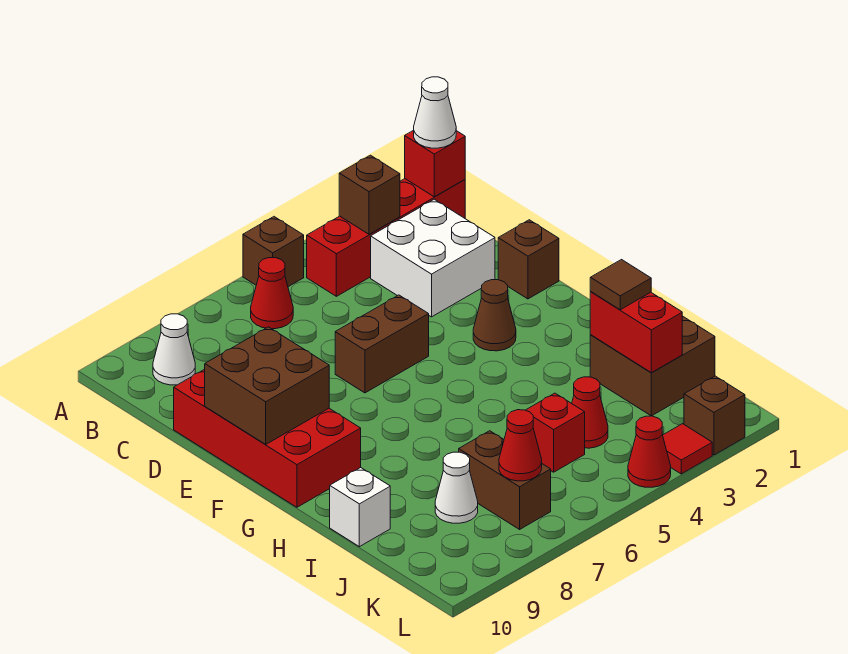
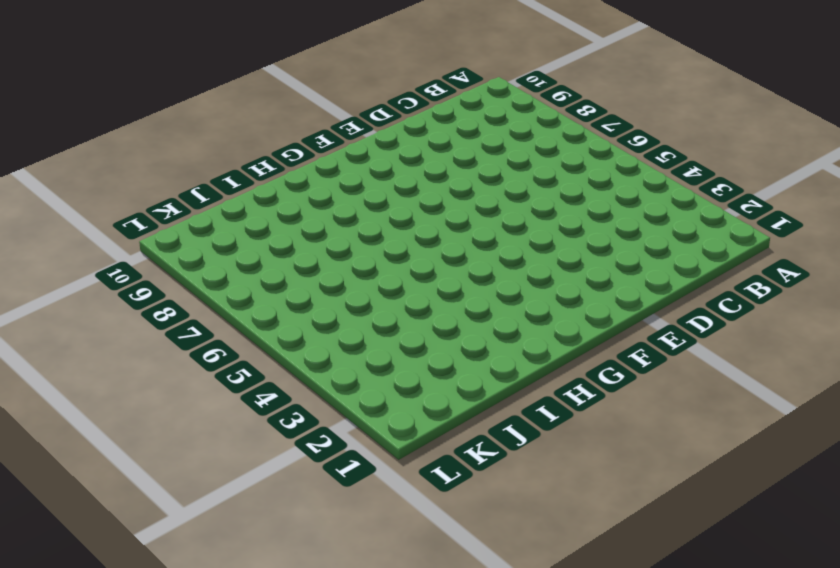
none -> brown brick A5 level 1
none -> red brick B1:B4 level 1
none -> red cone B6 level 1

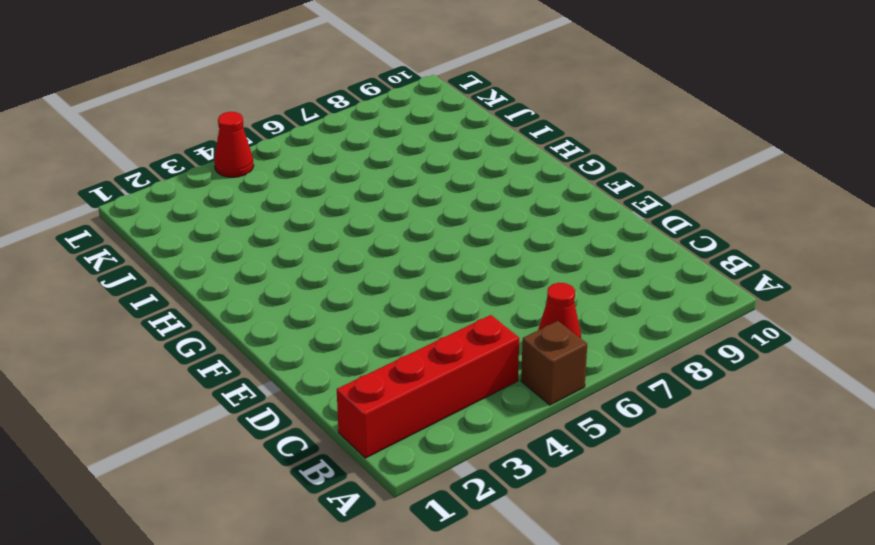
none -> white cone B9 level 1
none -> white brick C2:D3 level 1
none -> red brick D9:G10 level 1

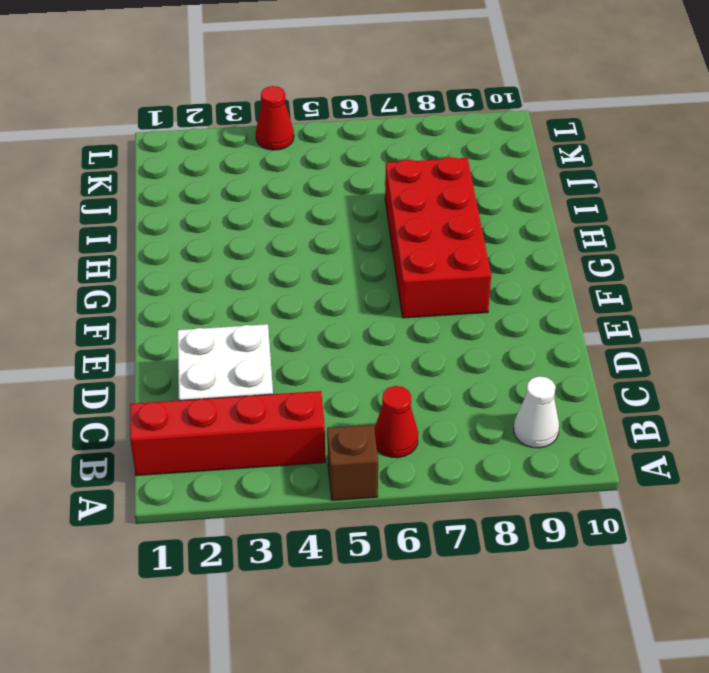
red brick F7:I8 level 1 -> red brick D9:G10 level 1
none -> brown brick E1 level 1
none -> brown brick E5:E6 level 1
none -> brown cone F3 level 1

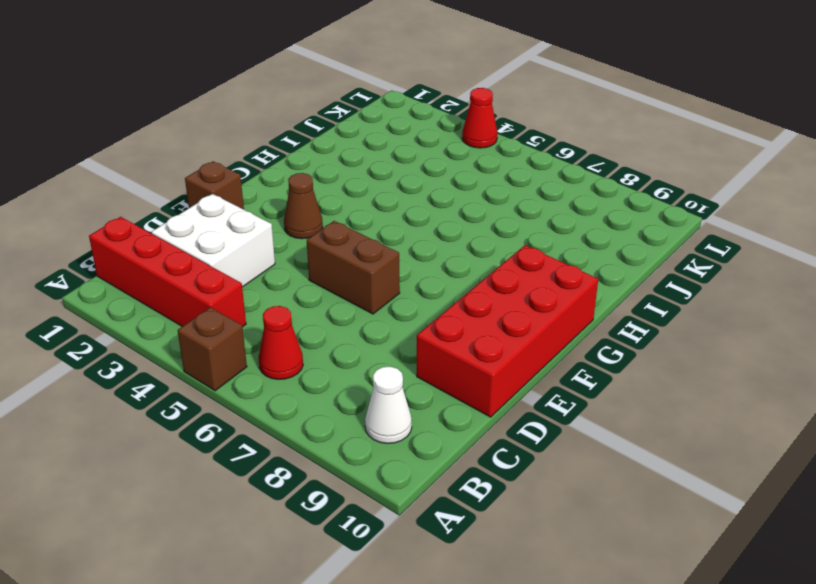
none -> brown brick I1:J2 level 1
none -> white brick I10 level 1
none -> red cone J4 level 1

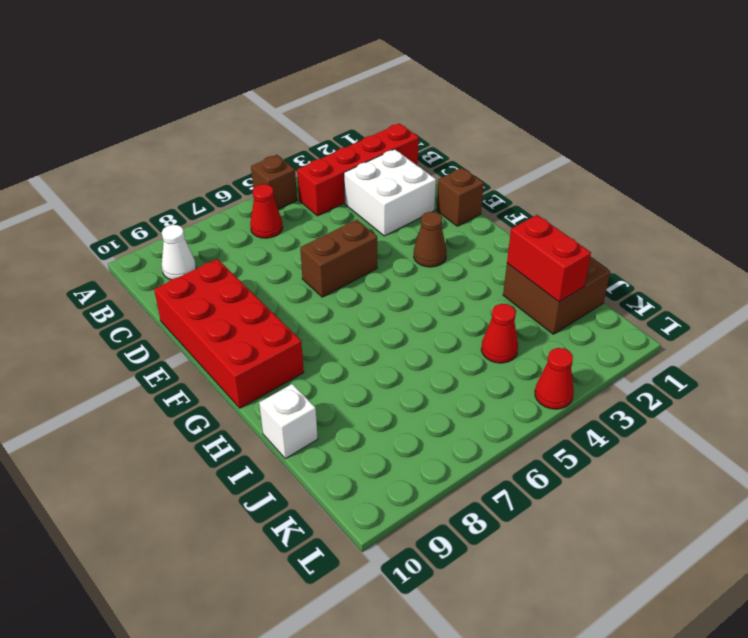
none -> red brick J5 level 1
none -> brown brick J7:K7 level 1
none -> white cone J8 level 1

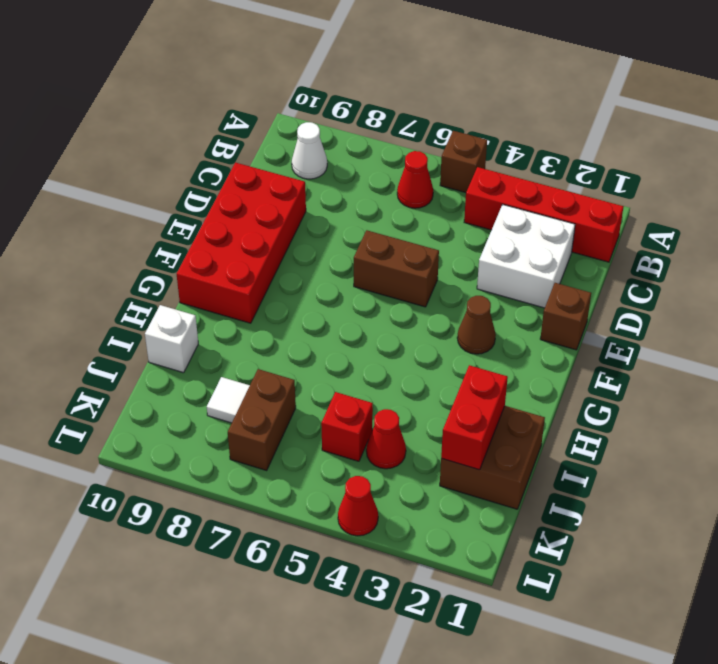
white tile J8 level 1 -> white cone J8 level 1
none -> brown brick L2 level 1
none -> red tile L3 level 1
none -> red brick B1 level 2

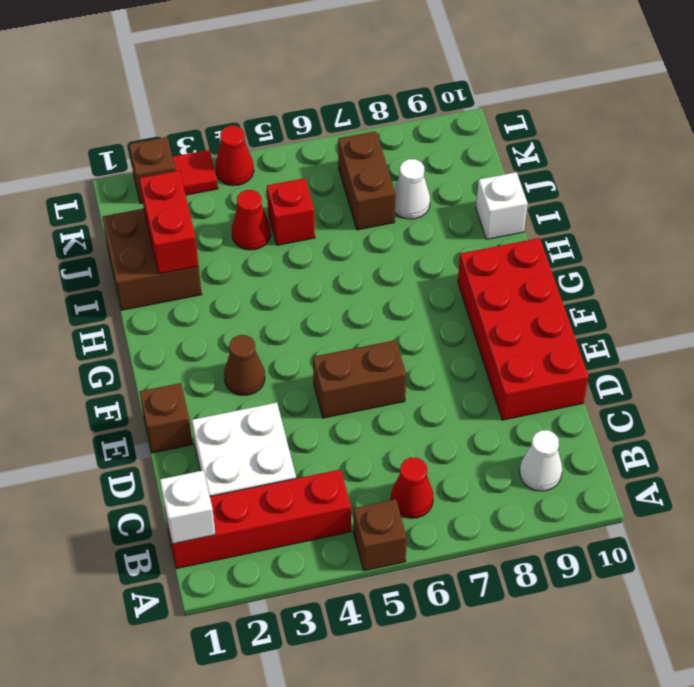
white brick B1 level 2 -> red brick B1 level 2
none -> brown brick B3 level 2
none -> brown brick E9:F10 level 2
none -> red cone K7 level 2

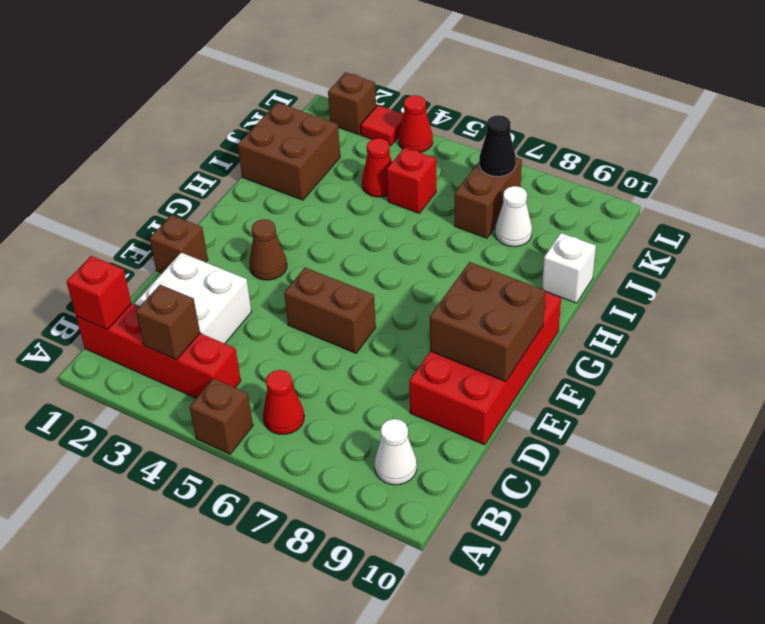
black cone K7 level 2 -> red cone K7 level 2
none -> red brick I2:J2 level 2
none -> white cone B1 level 3
none -> brown tile I2 level 3

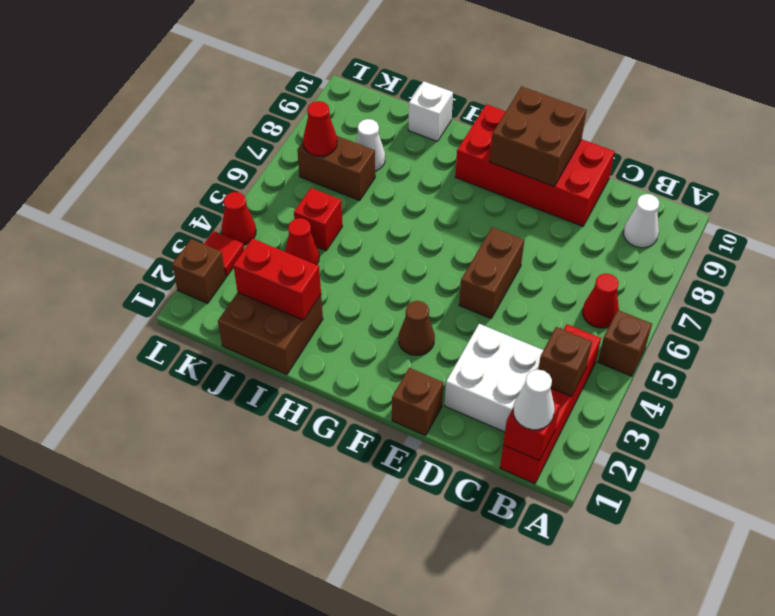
none -> brown tile I2 level 3

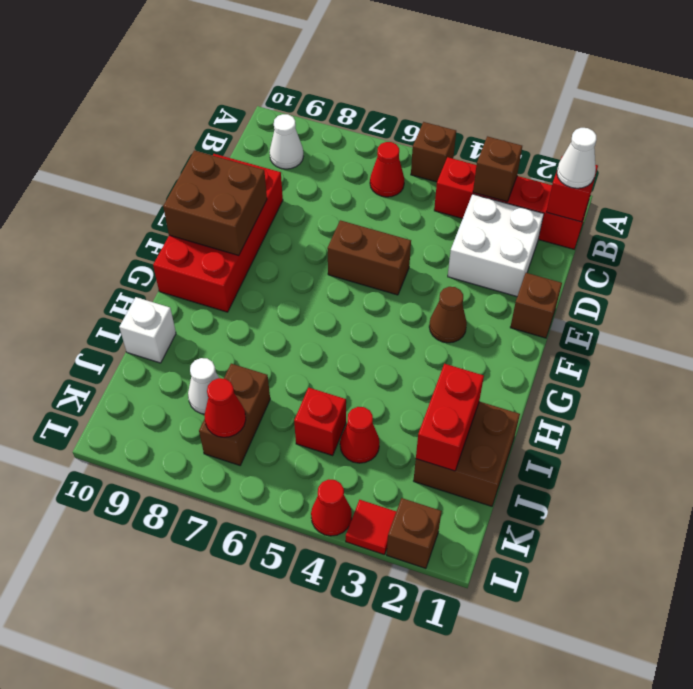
none -> brown tile I2 level 3

